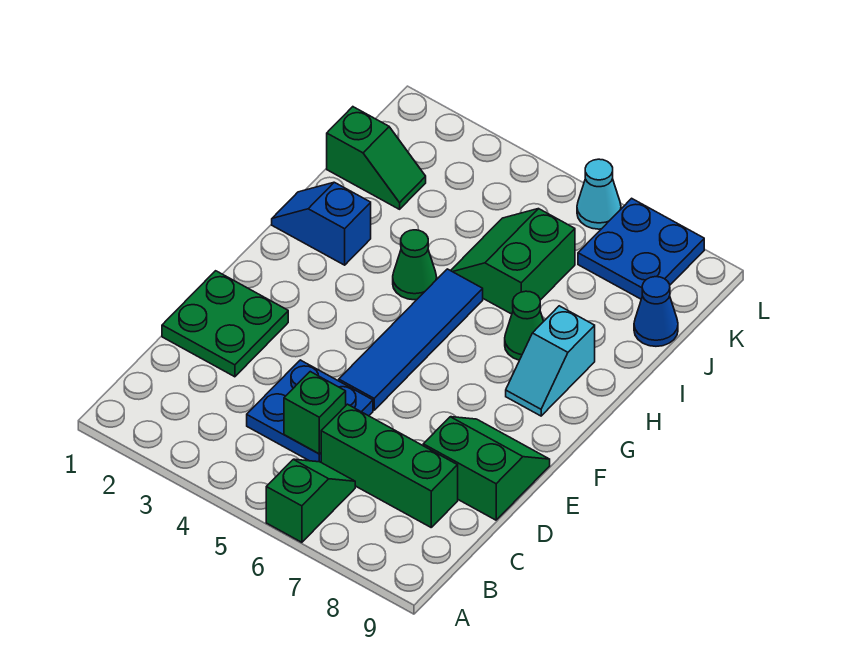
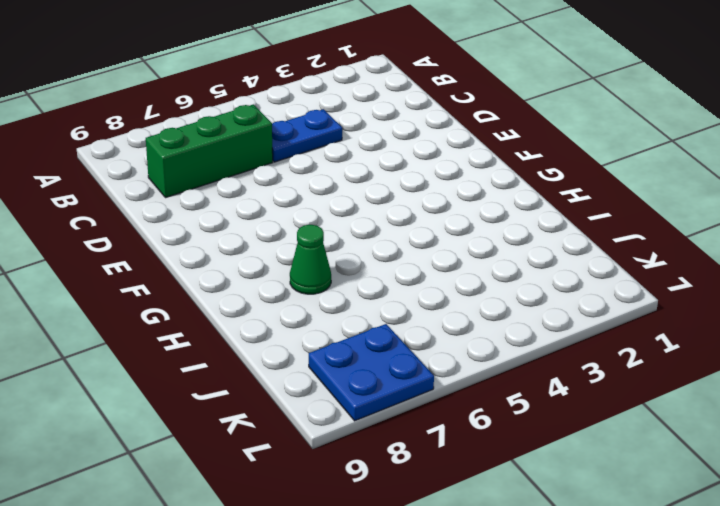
blue plate C4:C5 level 1 -> blue plate C4:D5 level 1
none -> green slope A6:B6 level 1 top A
none -> green plate D1:E2 level 1
none -> green slope D8:E9 level 1 top D

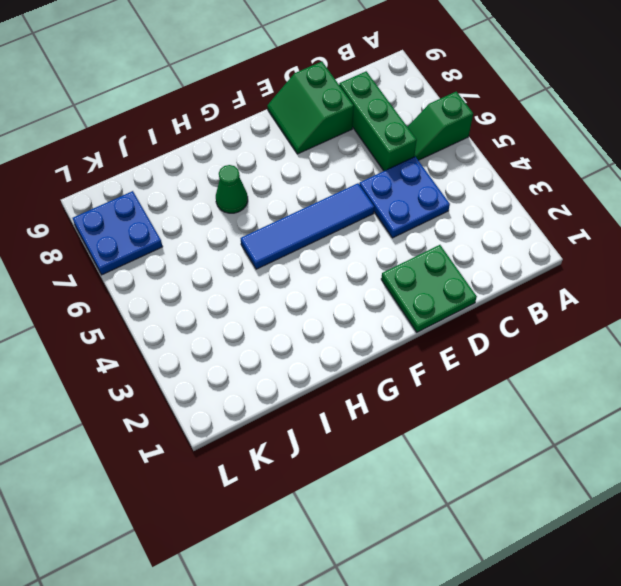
none -> cyan slope G8:H8 level 1 top H
none -> blue slope H1:H2 level 1 top 2
none -> green cone H4 level 1

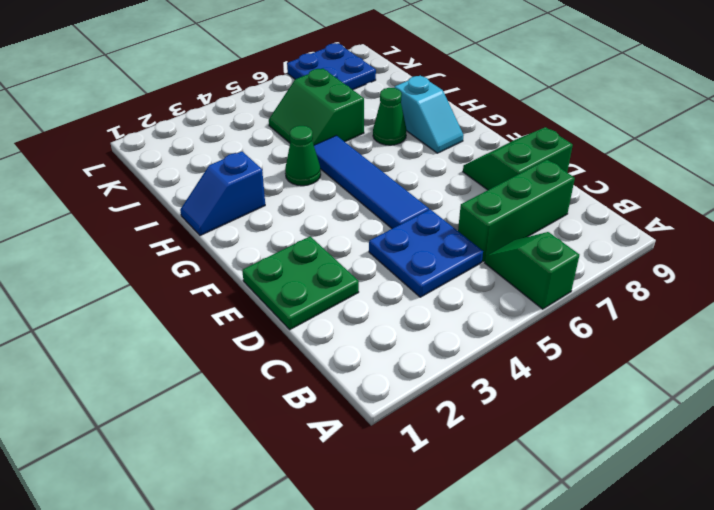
none -> green slope J1:J2 level 1 top 1
none -> blue cone J9 level 1
none -> cyan cone L6 level 1

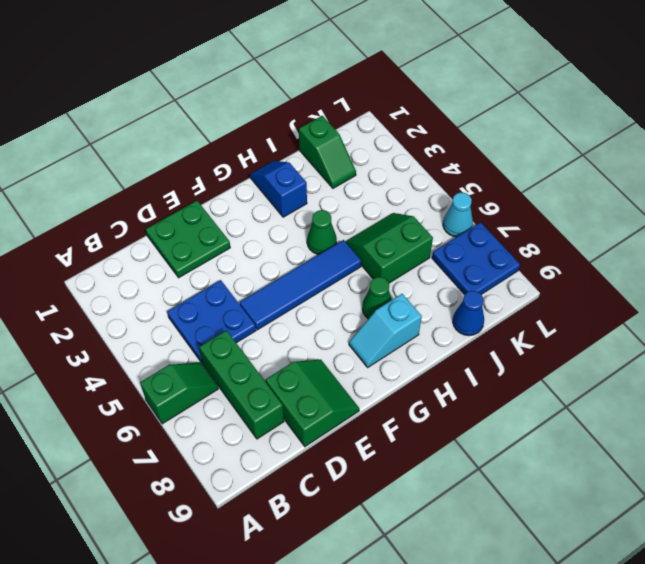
none -> green brick C5 level 2

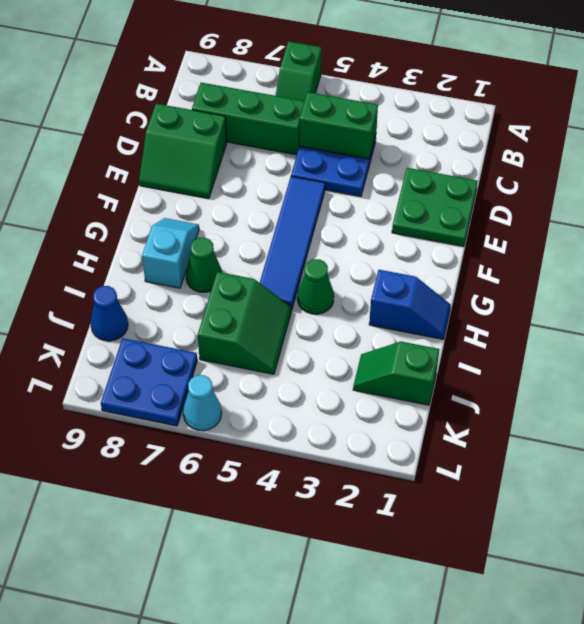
green brick C4:C5 level 2 -> green brick C5 level 2

